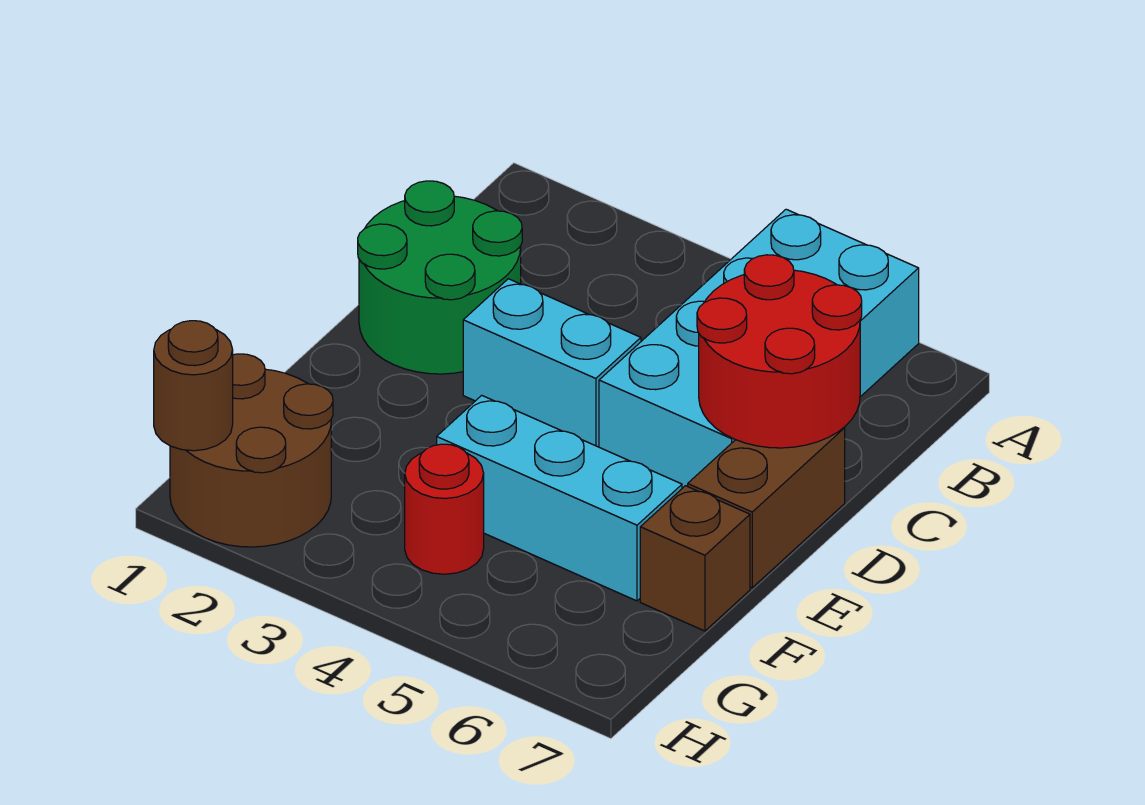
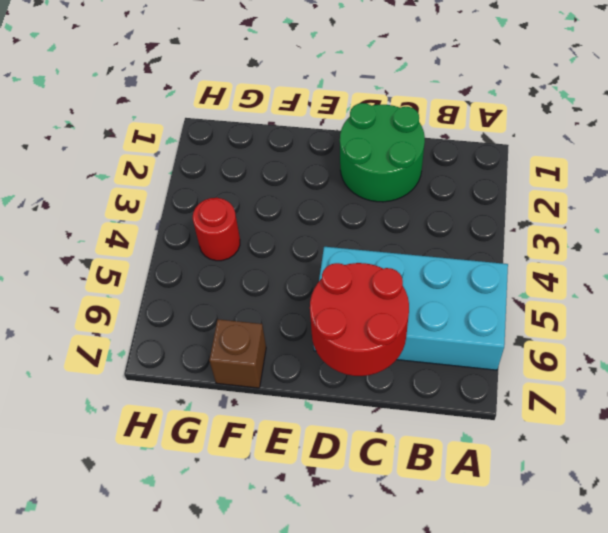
none -> cyan brick D3:D4 level 1
none -> brown brick D7:E7 level 1

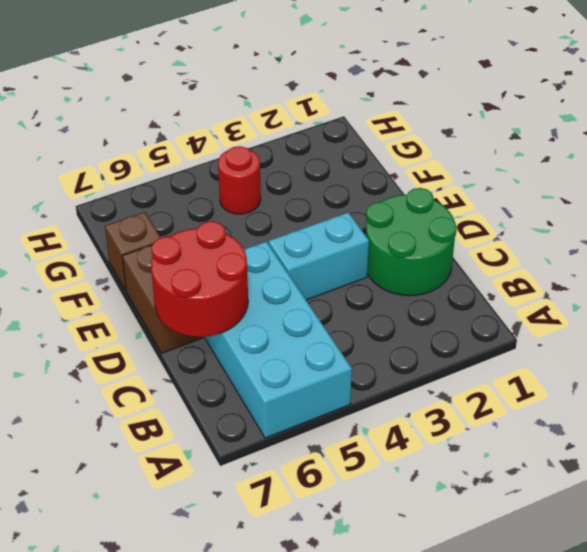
none -> cyan brick F4:F6 level 1
none -> brown round brick G1:H2 level 1

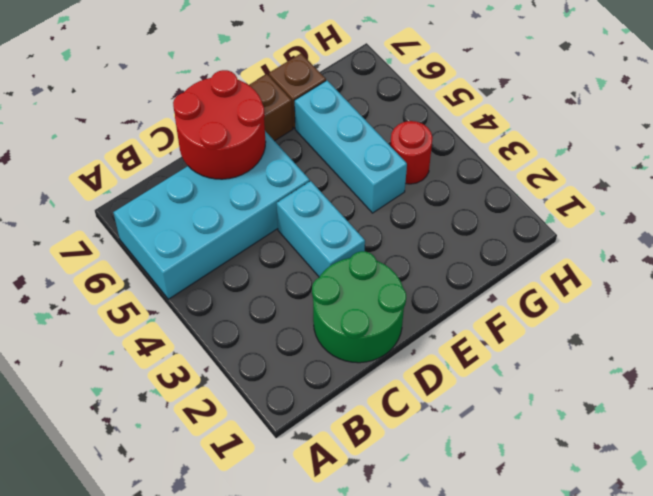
none -> brown round brick G1:H2 level 1
none -> brown round brick H1 level 2

